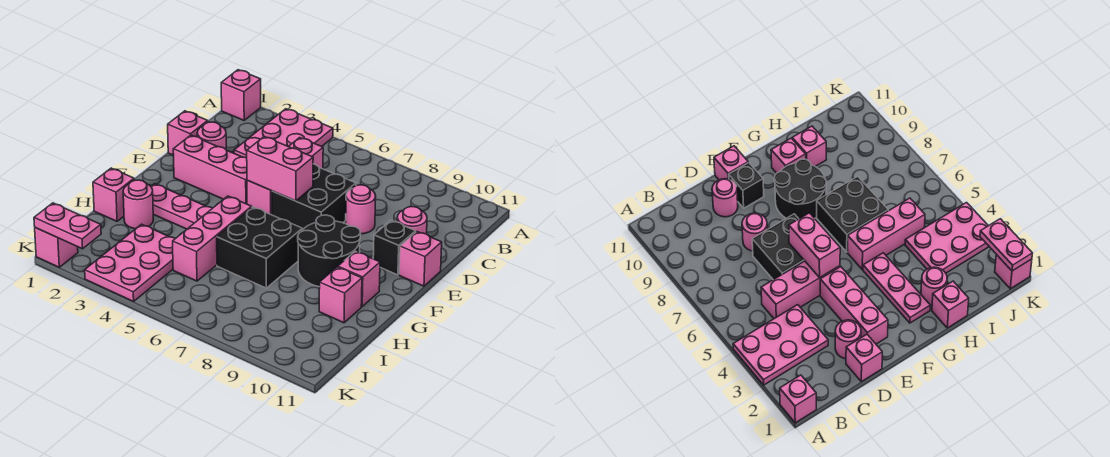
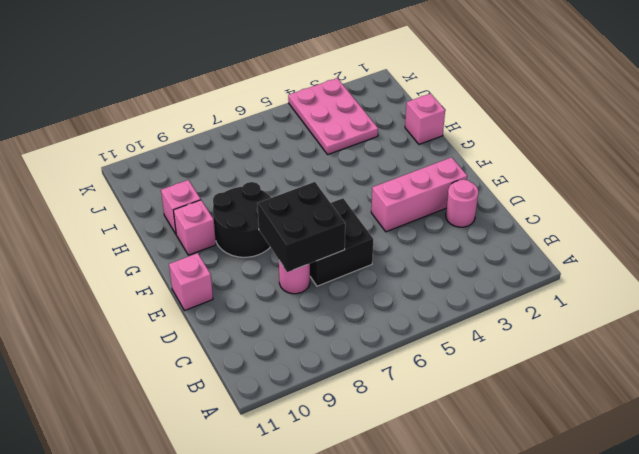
black brick D7:E8 level 2 -> black brick G6:H7 level 1
none -> pink brick A1 level 1
none -> pink plate A3:C4 level 1
none -> pink brick C5:E5 level 1

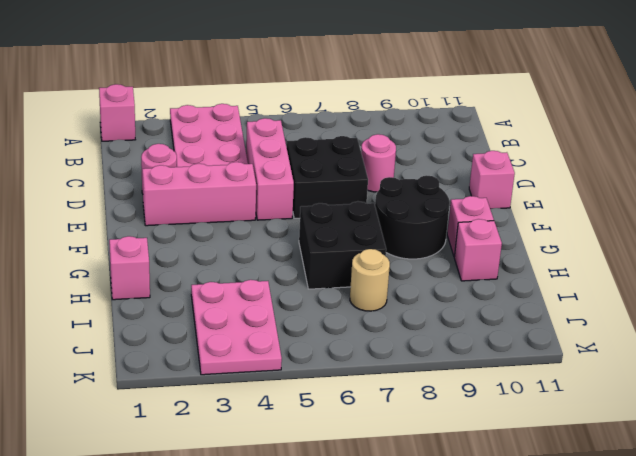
tan round brick I7 level 1 -> none
none -> pink brick D1 level 1
none -> pink round brick D10 level 1
none -> black brick E10 level 1

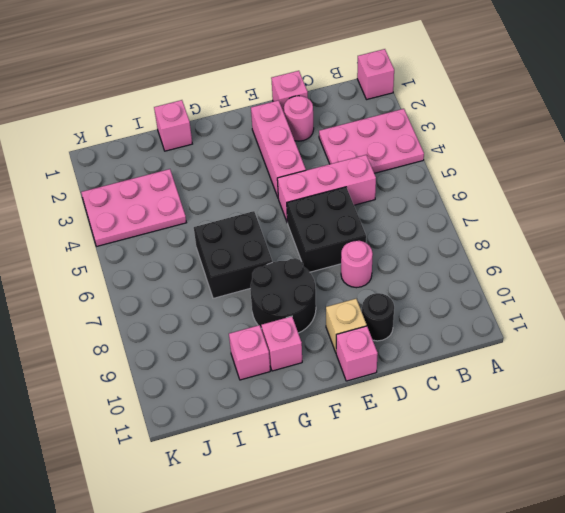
black round brick D10 level 1 -> pink round brick D10 level 1
tan brick E10 level 1 -> black brick E10 level 1
none -> pink plate G2:G4 level 1
none -> pink brick G5:I5 level 1
none -> pink round brick H2 level 1

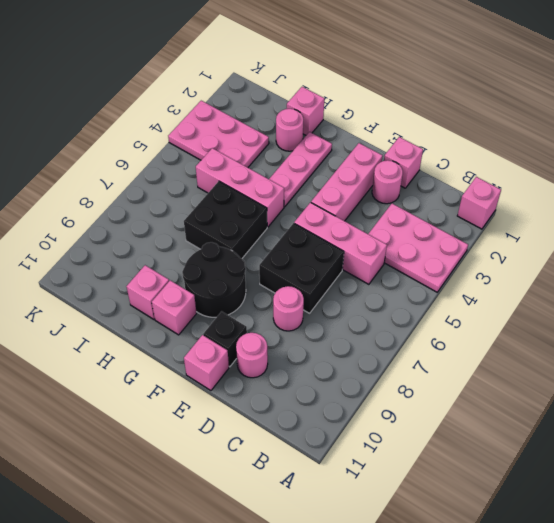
none -> pink brick K1 level 1
none -> pink brick E5:E6 level 2
none -> pink plate K1:K2 level 2

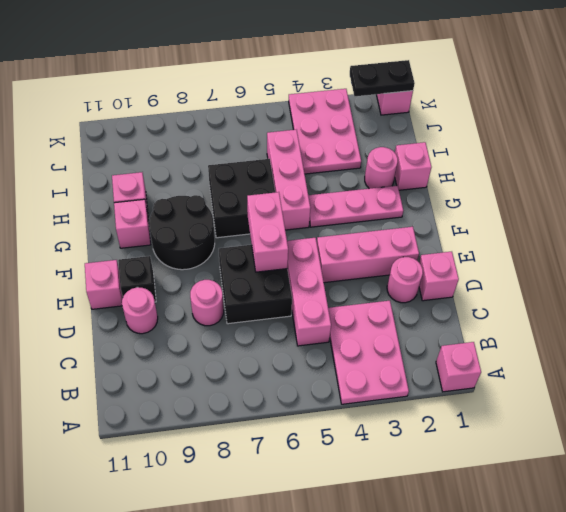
pink brick E6:F6 level 2 -> pink brick E5:E6 level 2
black plate K1:K2 level 2 -> pink plate K1:K2 level 2

